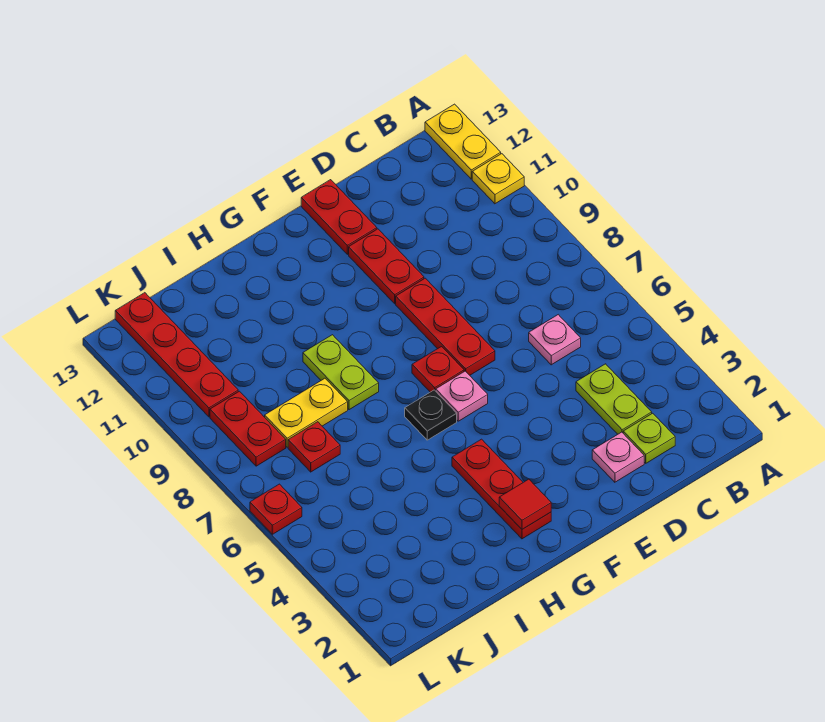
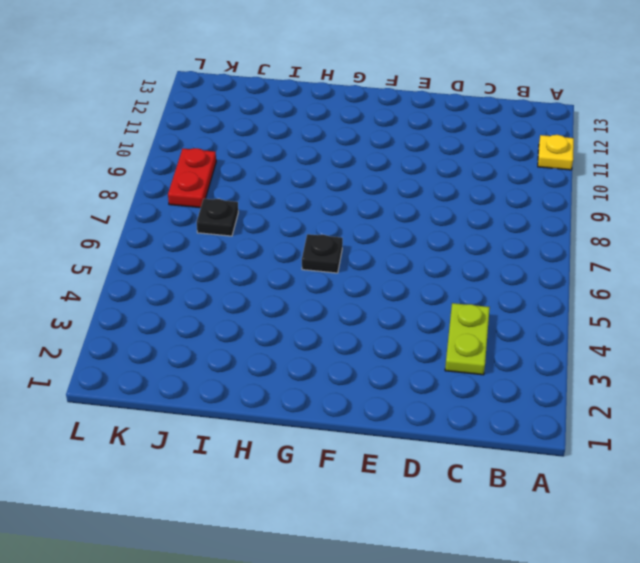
black plate J7 level 1 -> red plate J7 level 1
none -> yellow plate A12:A13 level 1
none -> lime plate C2 level 1
none -> pink plate C6 level 1

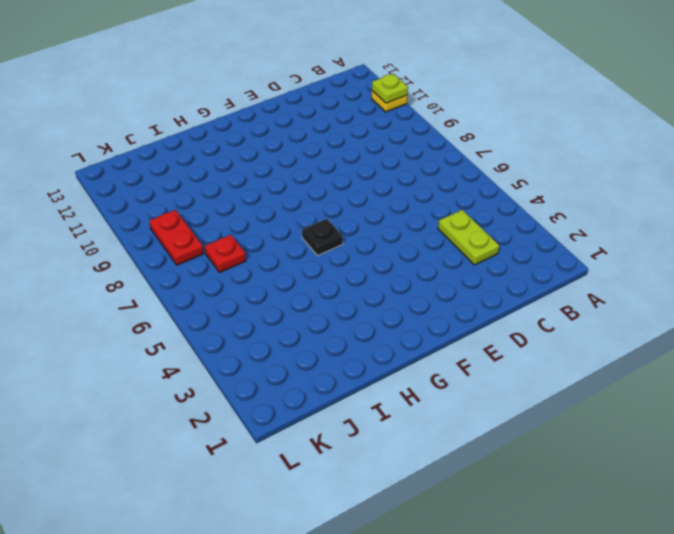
lime plate A11 level 2 -> lime plate C2 level 1
none -> yellow plate A12:A13 level 1
none -> pink plate C6 level 1
none -> pink plate D2 level 1

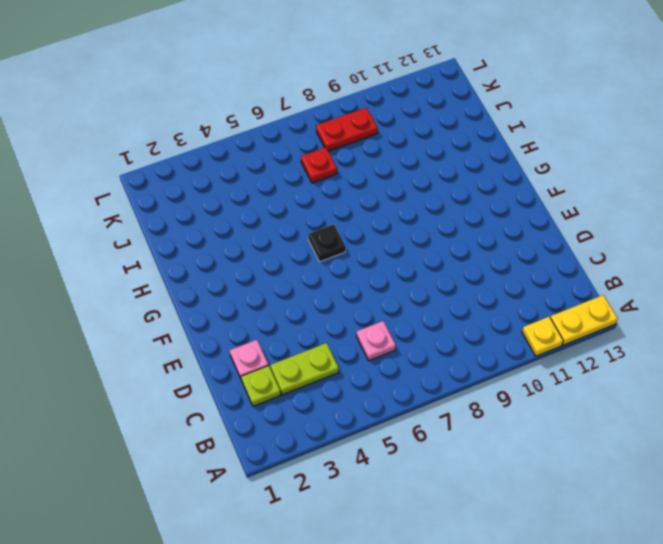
none -> red plate E7:E9 level 1
none -> red plate E10:E11 level 1
none -> red plate E12:E13 level 1

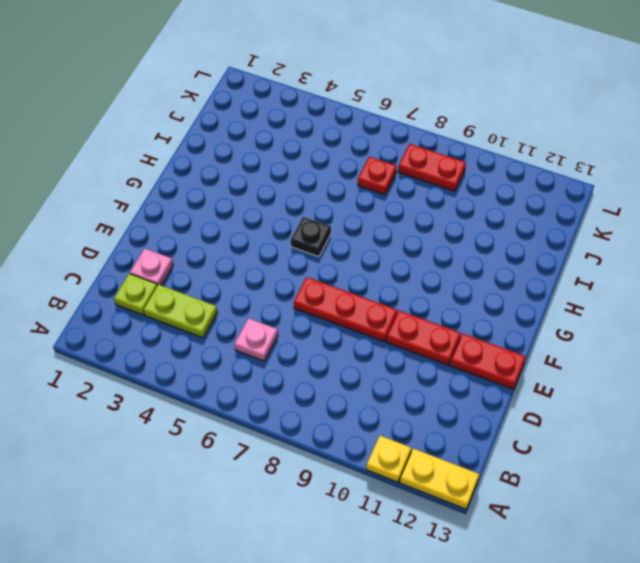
none -> pink plate F6 level 1
none -> red plate F7 level 1
none -> red plate G2:G4 level 1

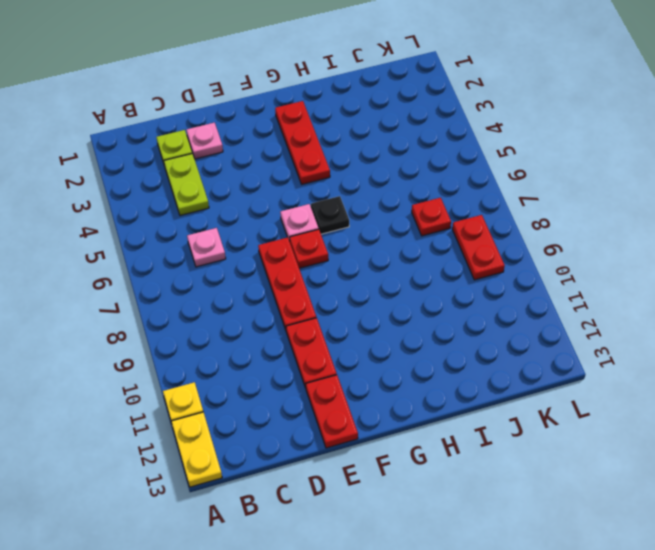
none -> lime plate H8:H9 level 1
none -> yellow plate I8:J8 level 1
none -> red plate K10:K13 level 1

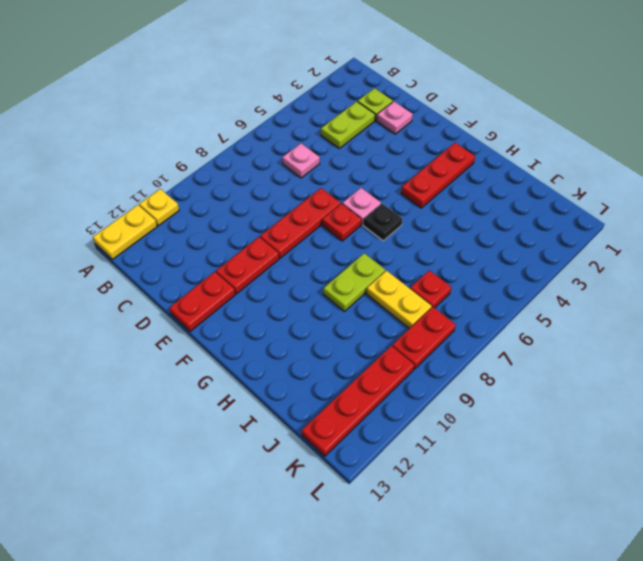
none -> red plate L6 level 1
none -> red tile G2 level 2

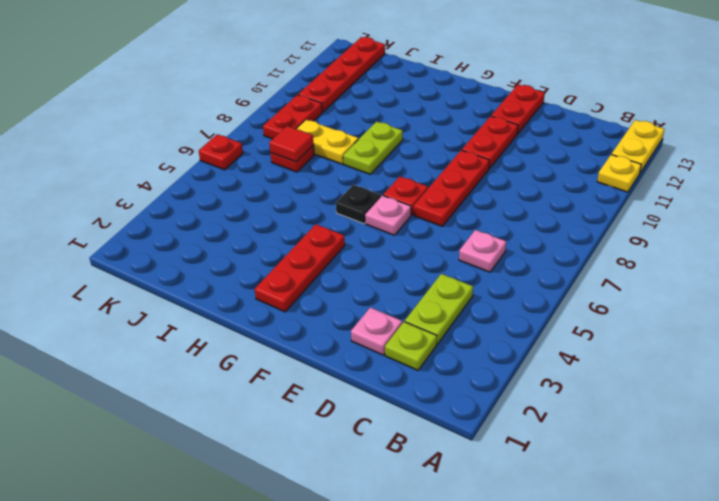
red tile J7 level 2 -> red tile G2 level 2

